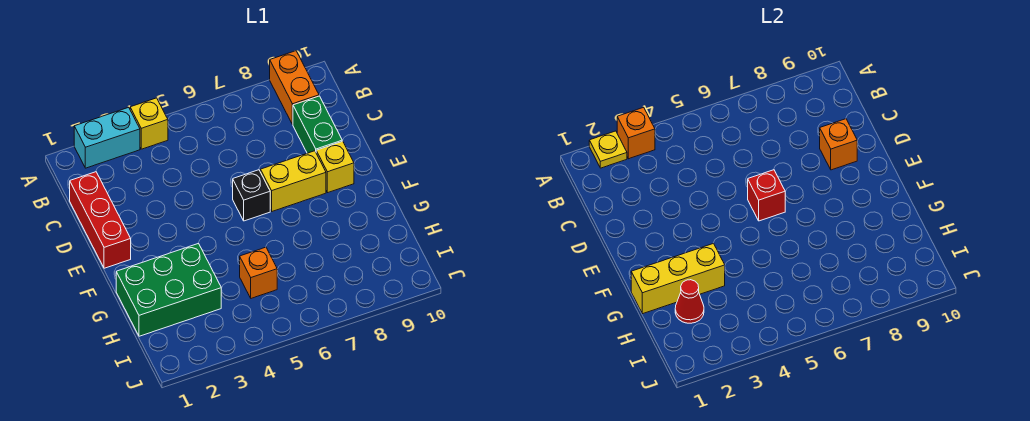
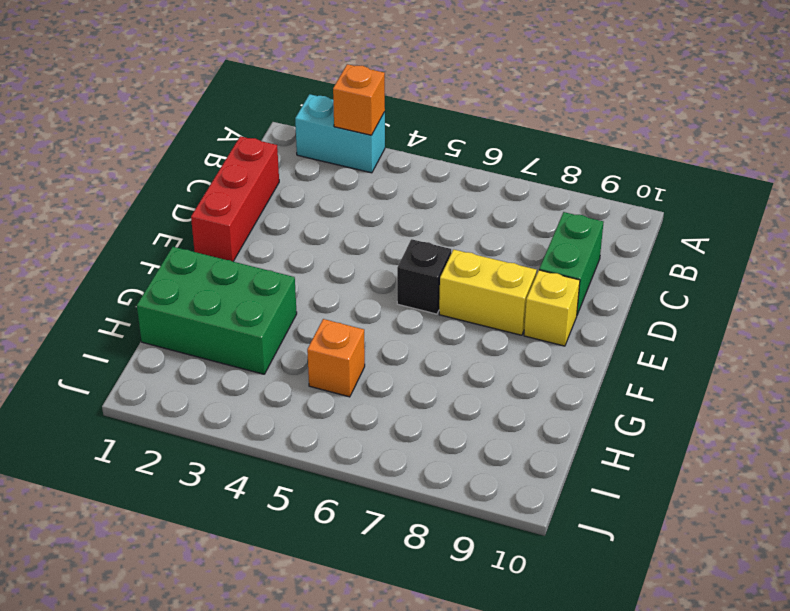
none -> yellow brick A4 level 1
none -> orange brick A9:B9 level 1
none -> yellow plate A2 level 2

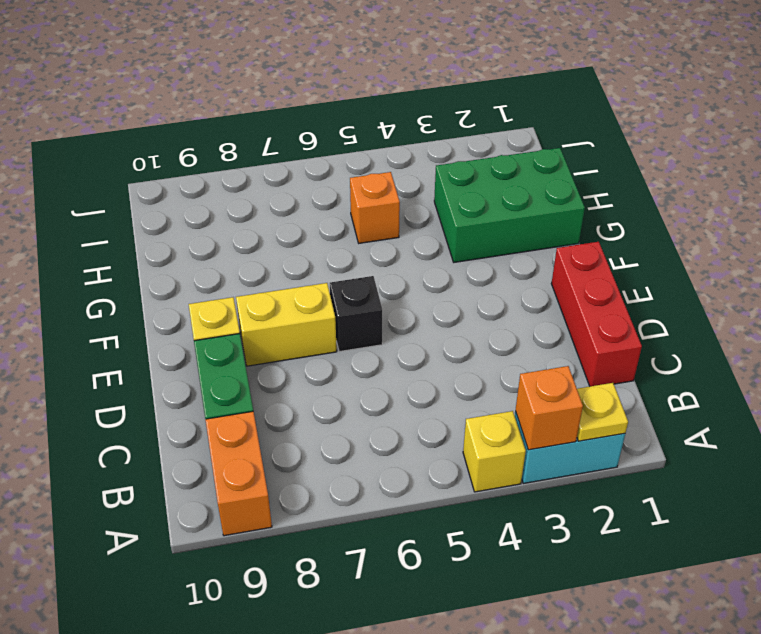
none -> orange brick D9 level 2
none -> red brick E6 level 2
none -> yellow brick G1:G3 level 2

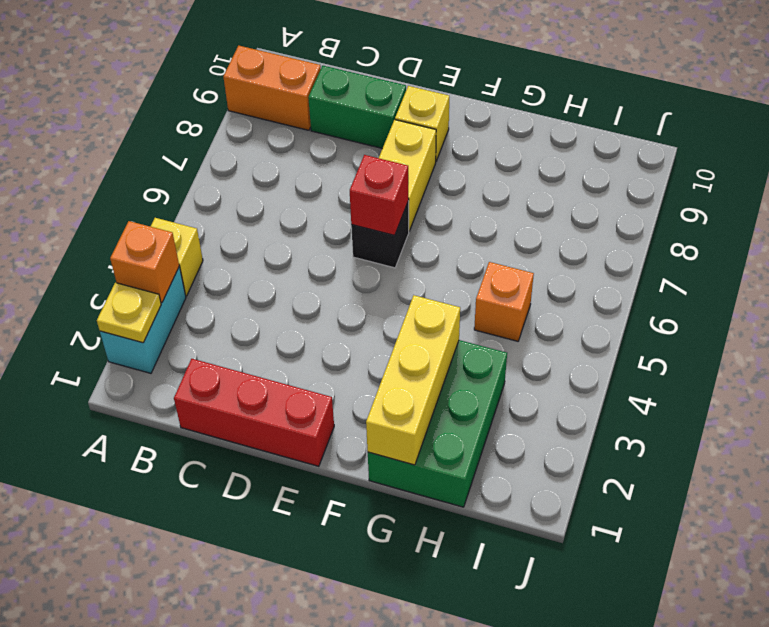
none -> orange brick D9 level 2
none -> red cone H2 level 2

